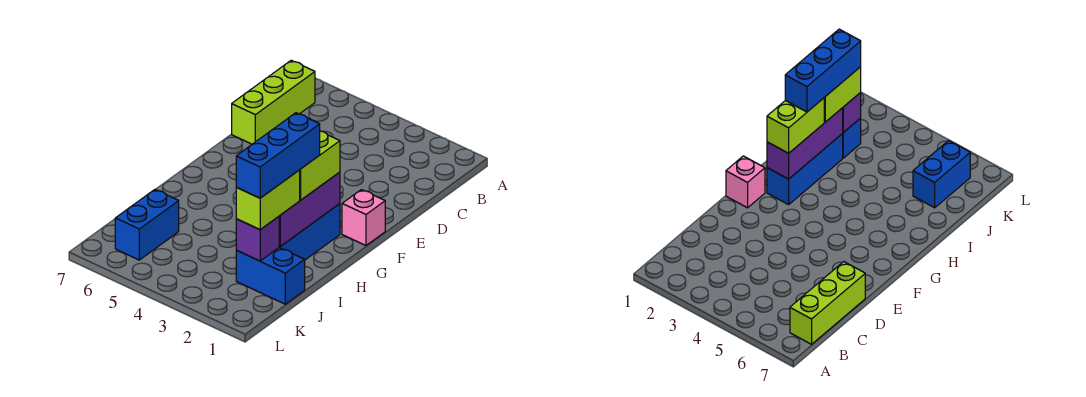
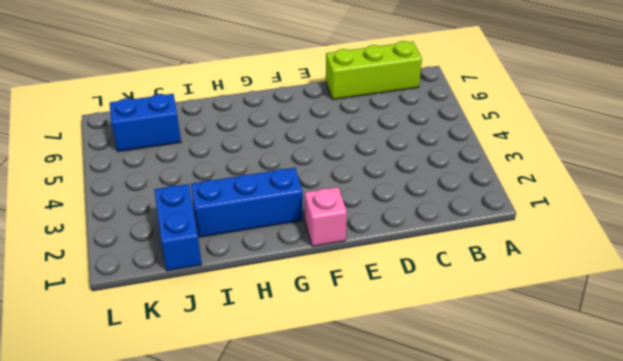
none -> purple brick G2:I2 level 2
none -> purple brick J2 level 2

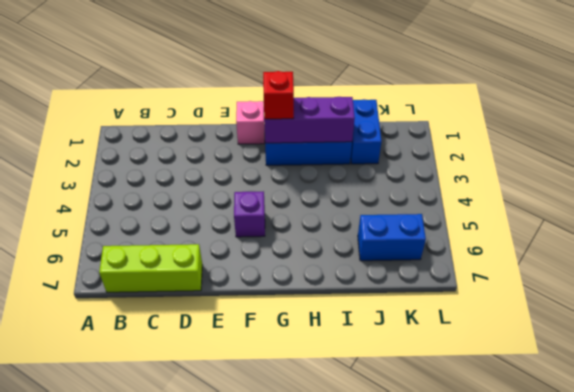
purple brick F5 level 1 -> purple brick J2 level 2
red brick G2 level 3 -> lime brick G2:H2 level 3
none -> lime brick I2:J2 level 3
none -> blue brick H2:J2 level 4

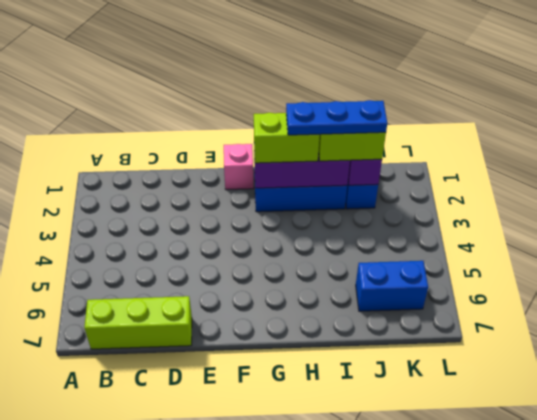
blue plate H2:J2 level 4 -> blue brick H2:J2 level 4

